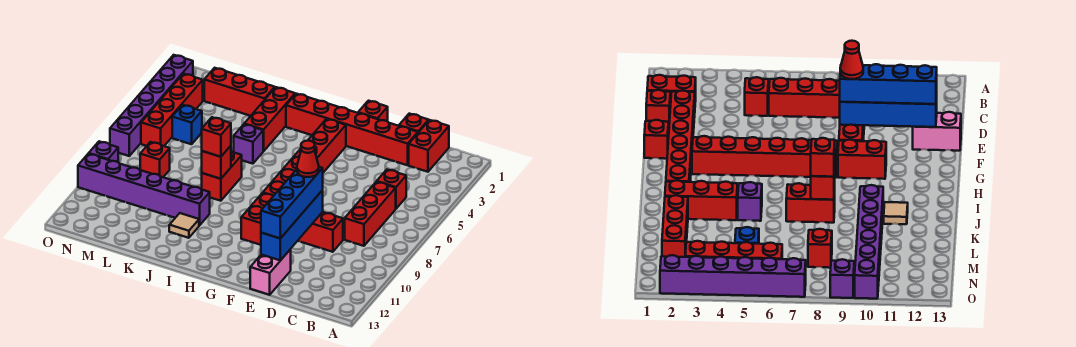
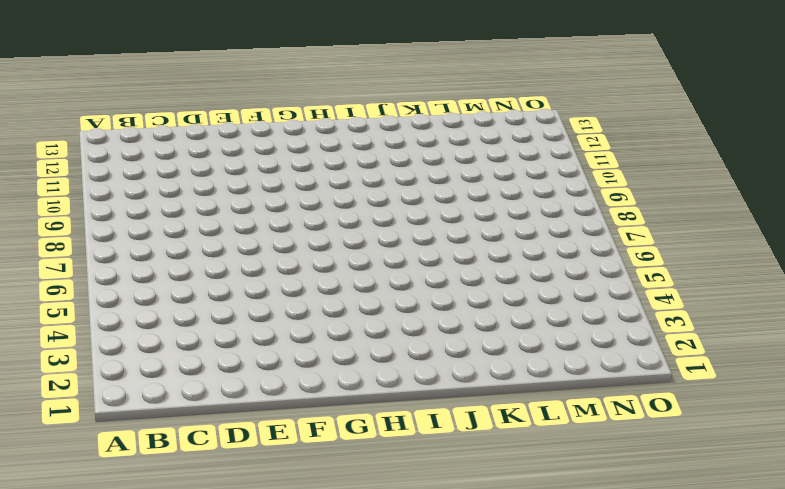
none -> red brick C1:C2 level 1
none -> red brick C5 level 1
none -> red brick C6:C8 level 1

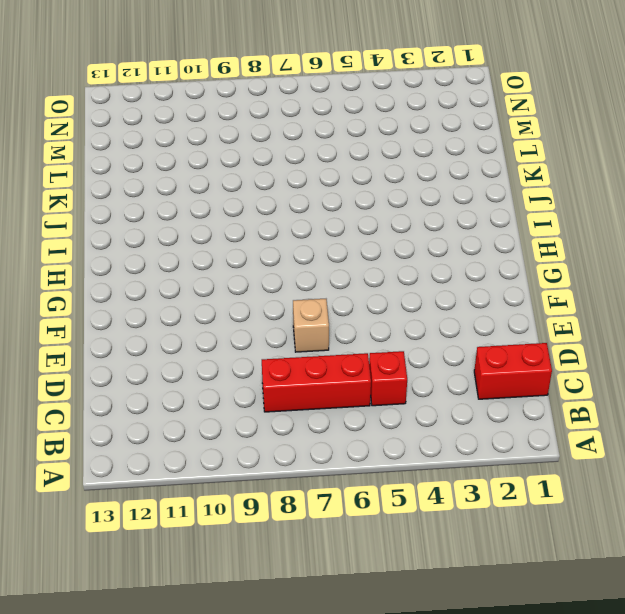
tan brick E7 level 1 -> none
none -> red brick D1 level 1
none -> red brick D2:I2 level 1
none -> red brick D9:F9 level 1

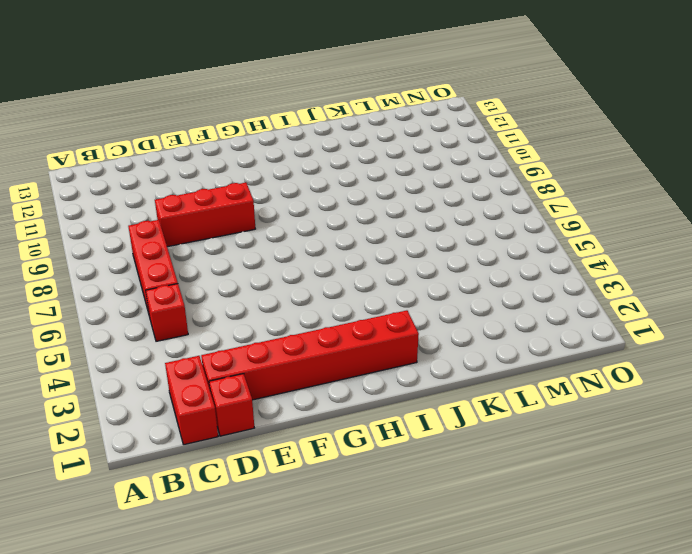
none -> pink brick E12:E13 level 1
none -> red brick F1 level 1
none -> red brick G3:G8 level 1

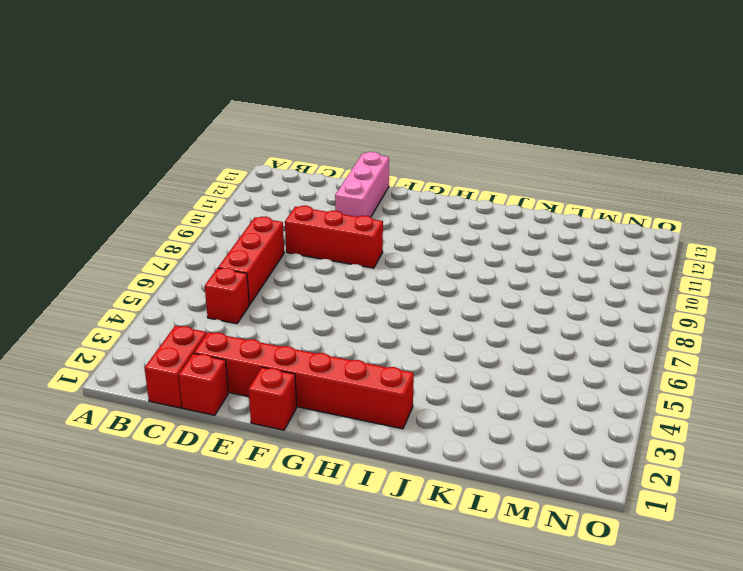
pink brick E11:E13 level 1 -> pink brick E12:E13 level 1
none -> red brick G3:G8 level 1
none -> red brick G9:G10 level 1
none -> red brick J2:J4 level 1

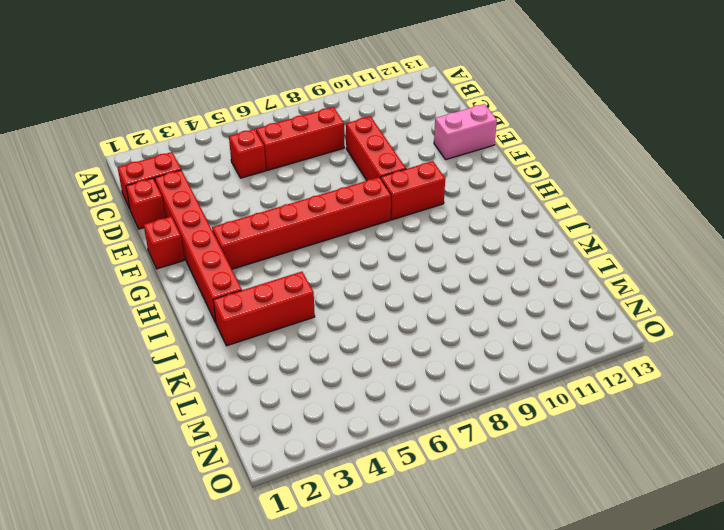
none -> purple brick J5 level 1
none -> red brick J7:J8 level 1
none -> purple brick J10:O10 level 1

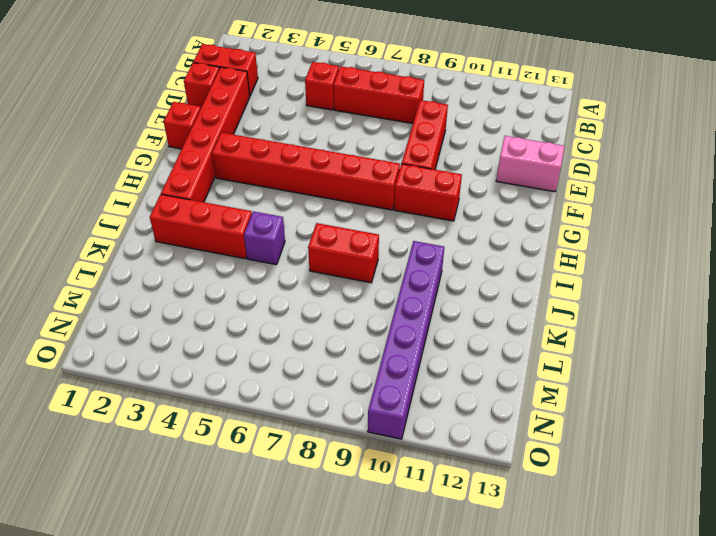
none -> tan tile J11 level 1
none -> red brick K2:M2 level 1
none -> blue brick M5 level 1

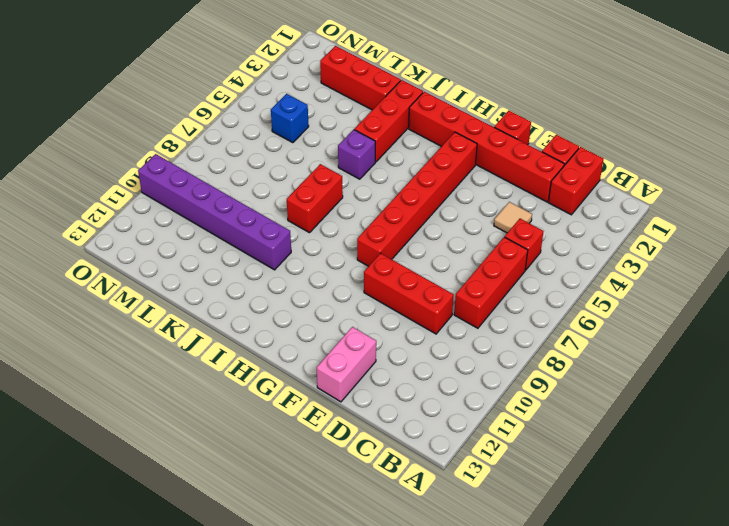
tan tile D4 level 1 -> tan tile J11 level 1
none -> red brick G9:G10 level 1
none -> red brick M8 level 1
none -> red brick N3:N6 level 1

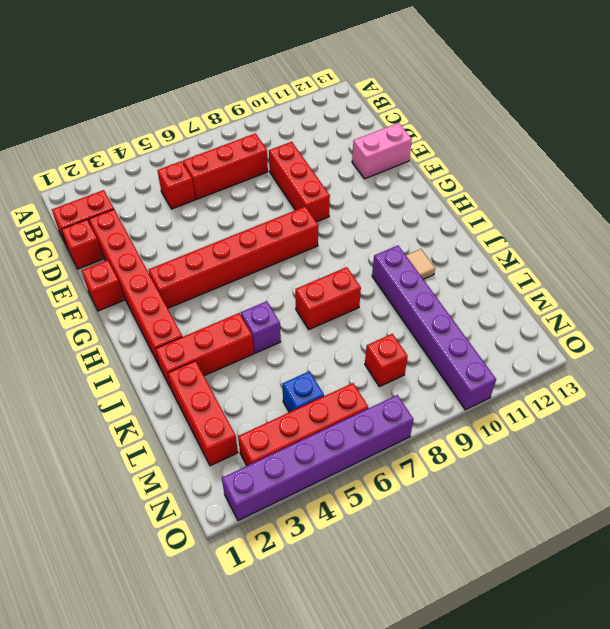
none -> red brick G9:G10 level 1
none -> purple brick O9 level 1
none -> blue brick E9:E12 level 2

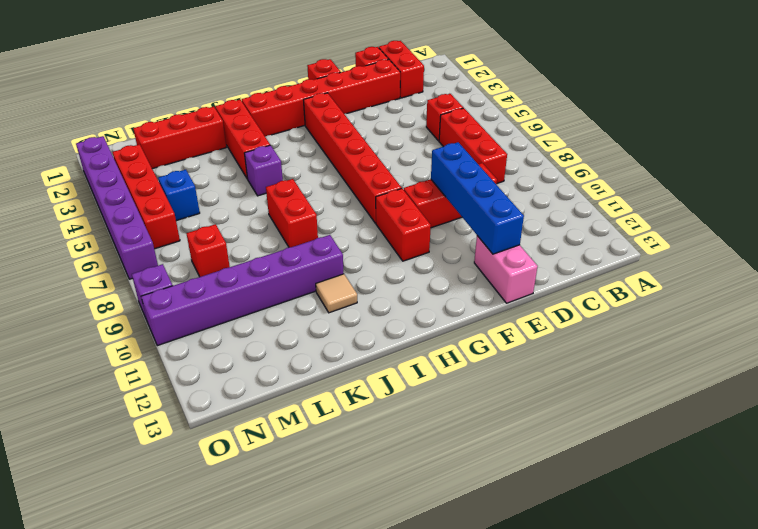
none -> red brick J8 level 2
none -> blue brick E9:E12 level 3
none -> red brick J8 level 3

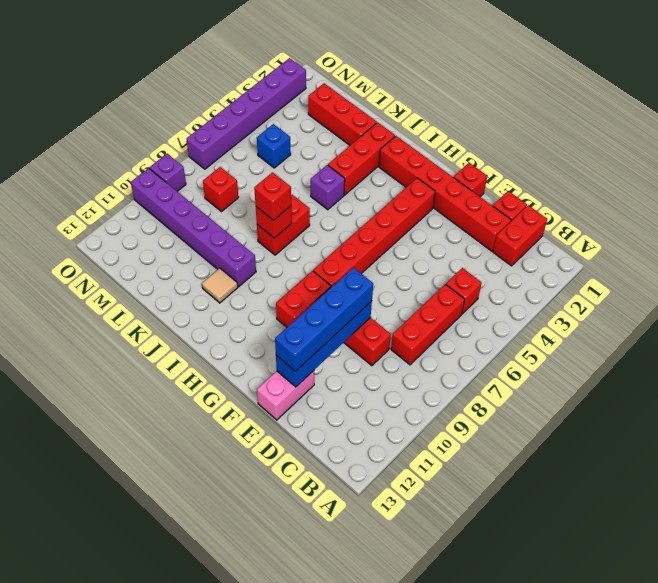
none -> red brick N3:N6 level 1
none -> red cone E9 level 4

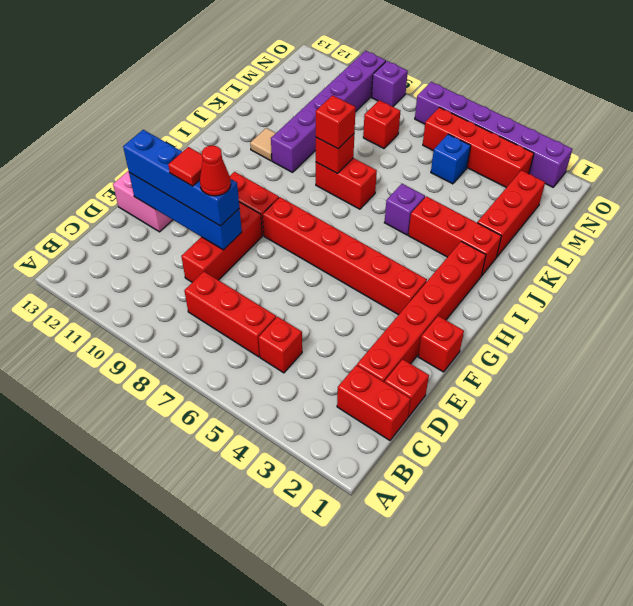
red tile E10 level 4 -> none

